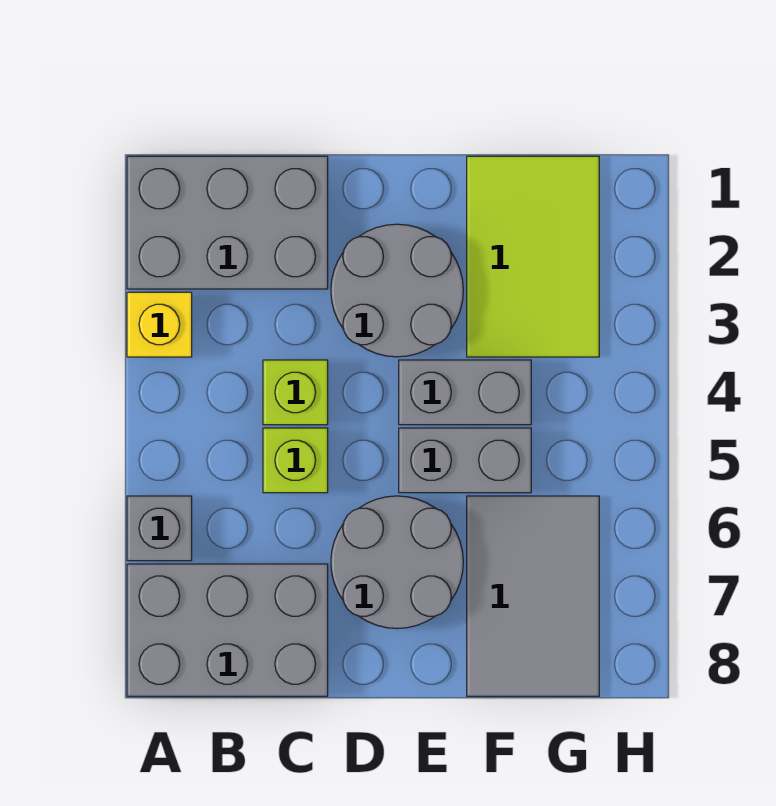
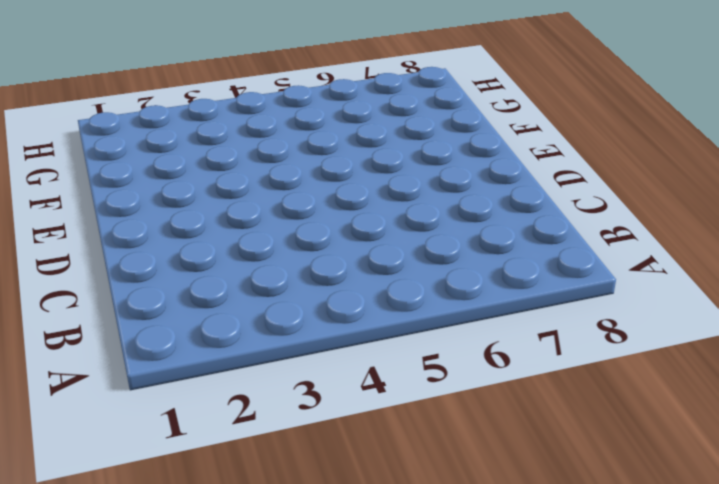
none -> grey brick A1:C2 level 1
none -> yellow brick A3 level 1
none -> grey brick A6 level 1

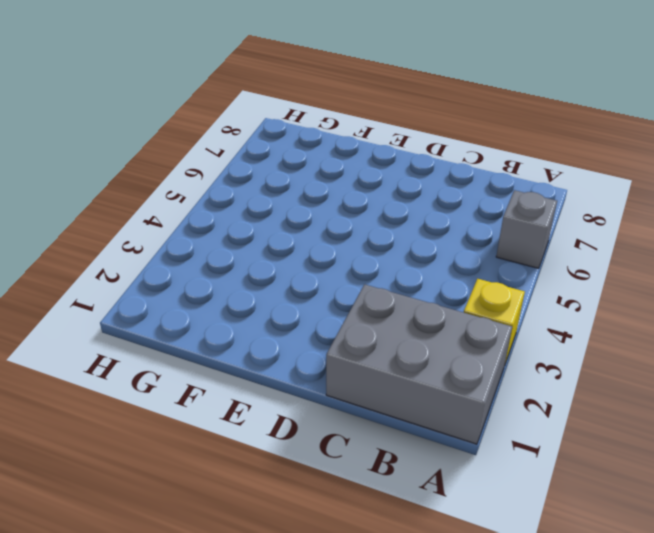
none -> grey brick A7:C8 level 1
none -> lime brick C4 level 1
none -> lime brick C5 level 1

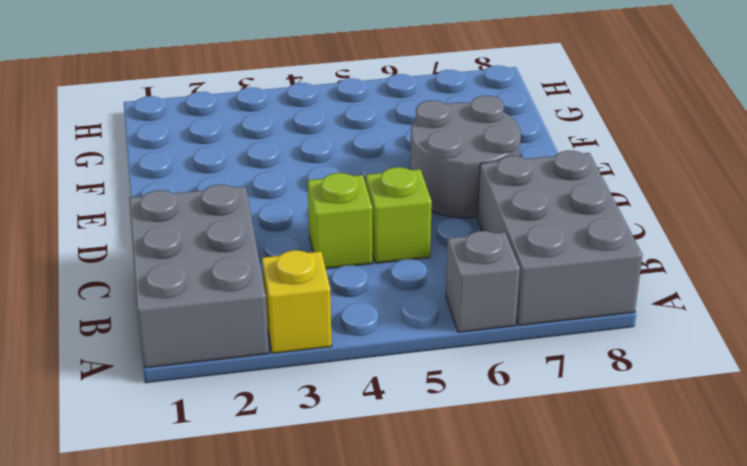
none -> grey round brick D2:E3 level 1
none -> grey brick E4:F4 level 1
none -> grey brick E5:F5 level 1

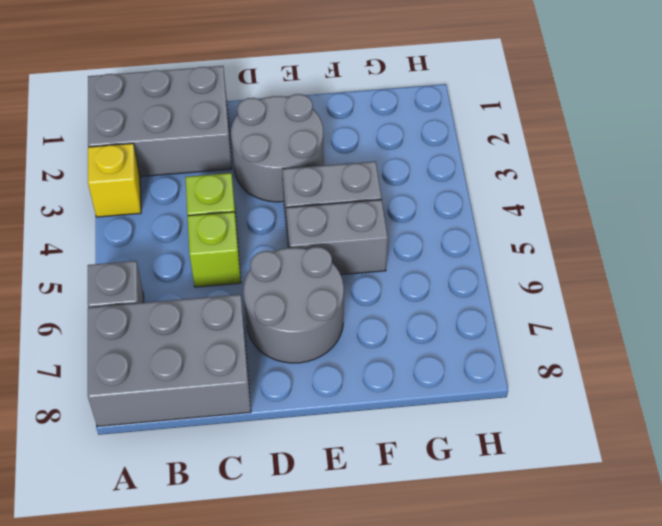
none -> lime tile F1:G3 level 1
none -> grey tile F6:G8 level 1

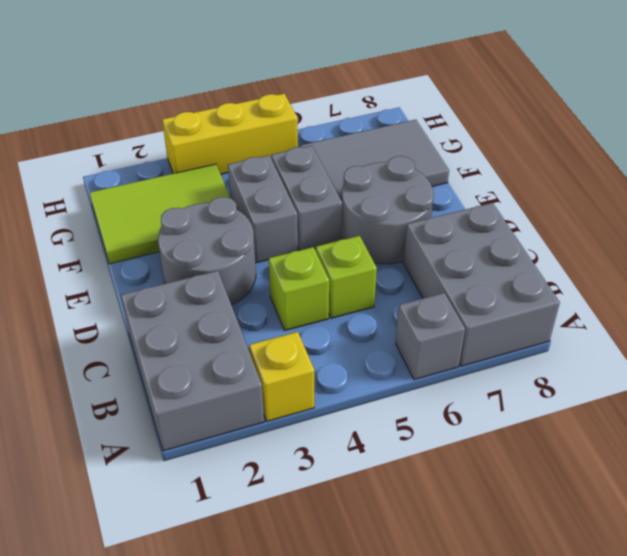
yellow brick H3:H5 level 1 -> none

